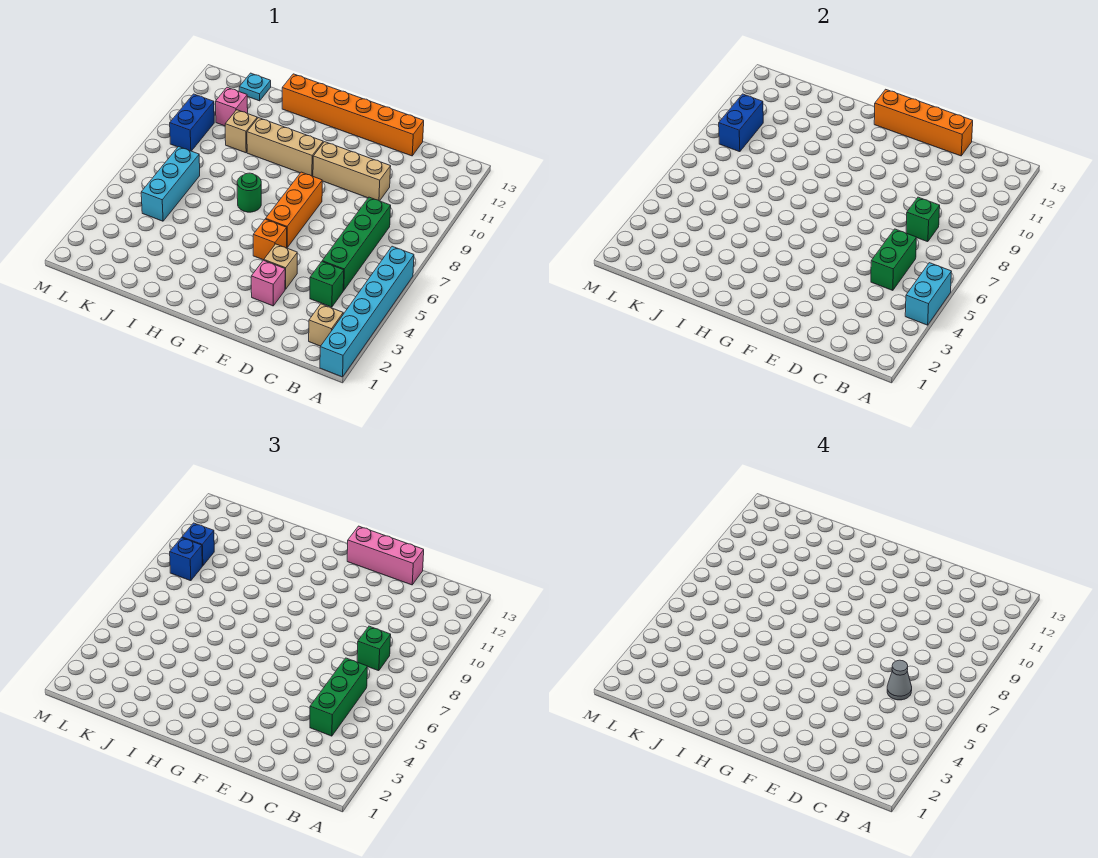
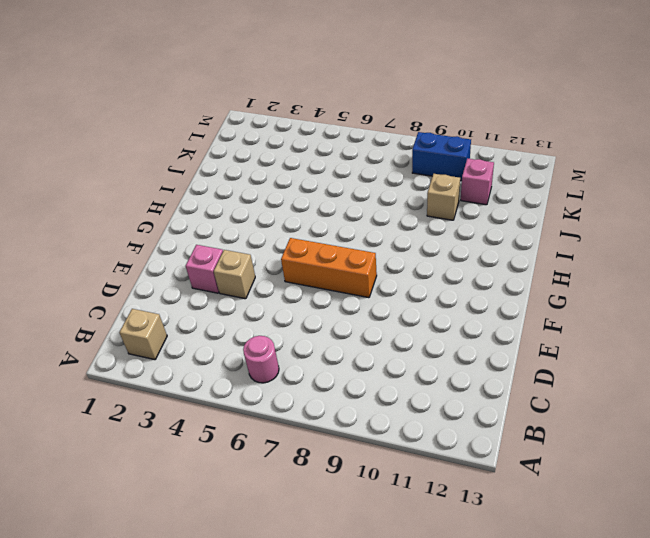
pink round brick B6 level 1 -> none
none -> cyan brick A1:A6 level 1
none -> green brick C4 level 1
none -> green brick C5:C8 level 1

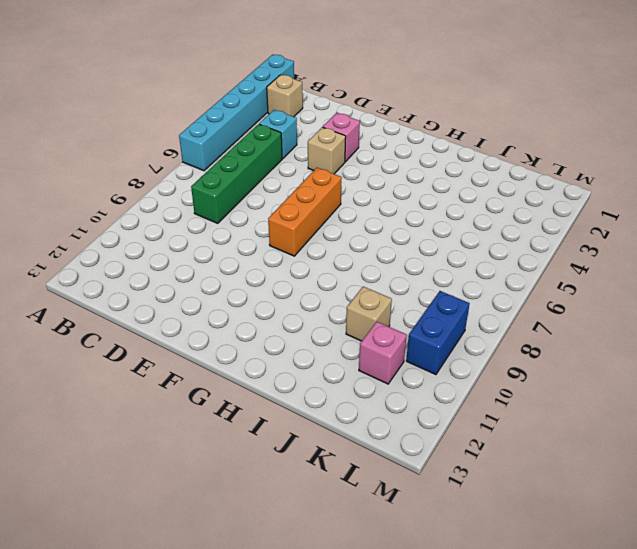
cyan brick C4 level 1 -> green brick C4 level 1
none -> tan brick D10:F10 level 1
none -> orange brick D13:I13 level 1
none -> orange brick F5 level 1

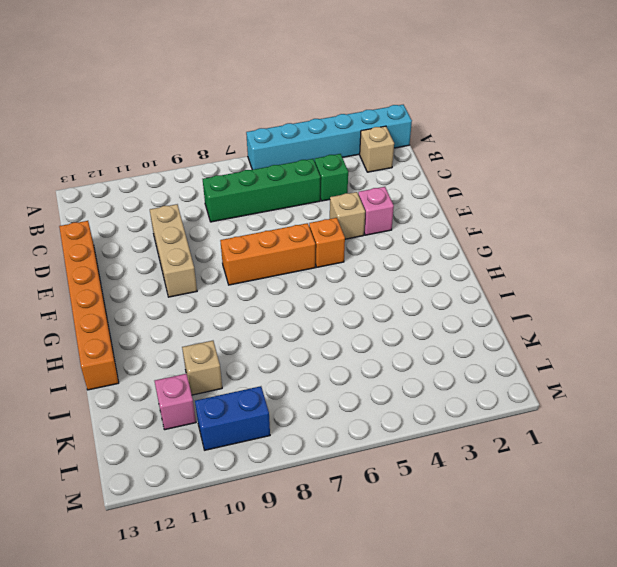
none -> tan brick G10:I10 level 1
none -> green round brick H7 level 1
none -> cyan brick K5:K7 level 1

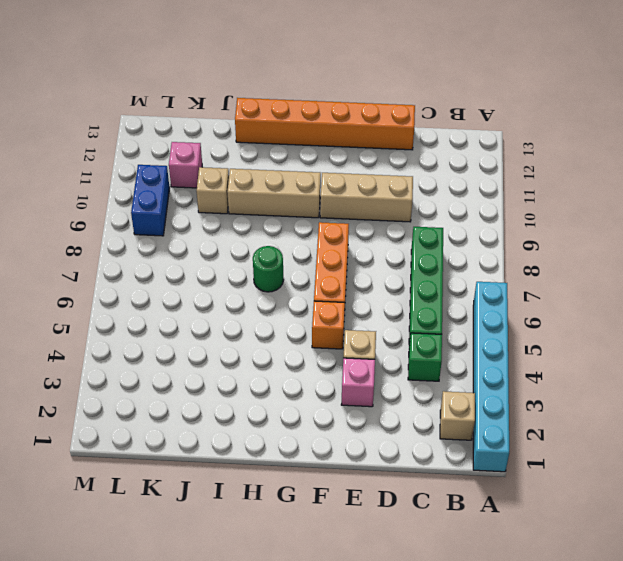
none -> cyan brick K5:K7 level 1
none -> cyan plate K13 level 1
none -> cyan brick A4:A5 level 2

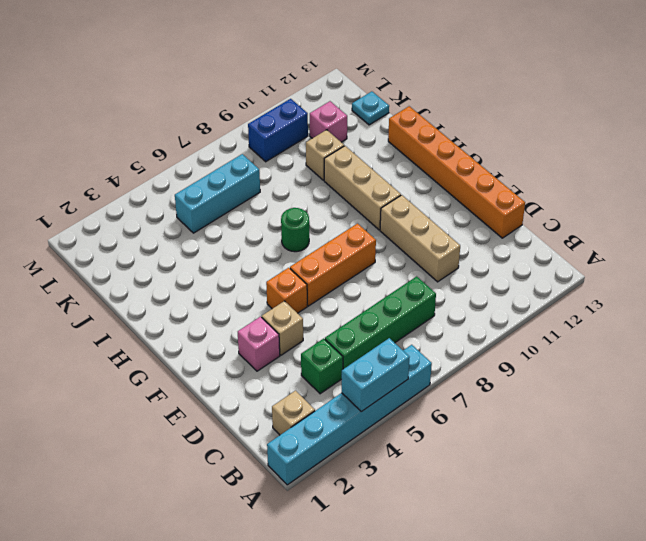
none -> green brick C5:C6 level 2
none -> green brick C8 level 2
none -> orange brick D13:G13 level 2

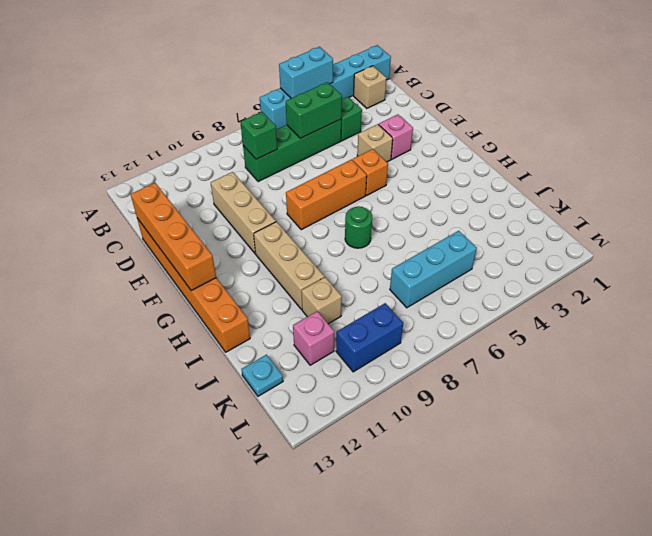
none -> blue brick L9:L10 level 2
none -> green brick C4:C6 level 3
none -> green brick C8 level 3

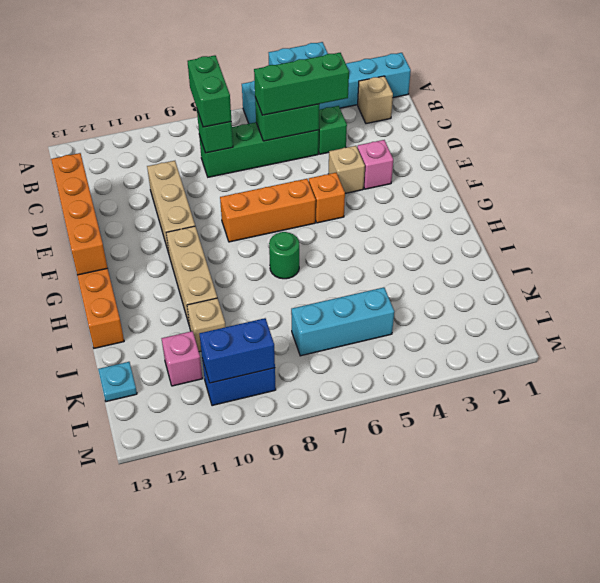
green brick B8:C8 level 3 -> green brick C8 level 3
none -> pink brick D13:F13 level 3
none -> blue brick L9 level 3
none -> blue brick L10 level 3

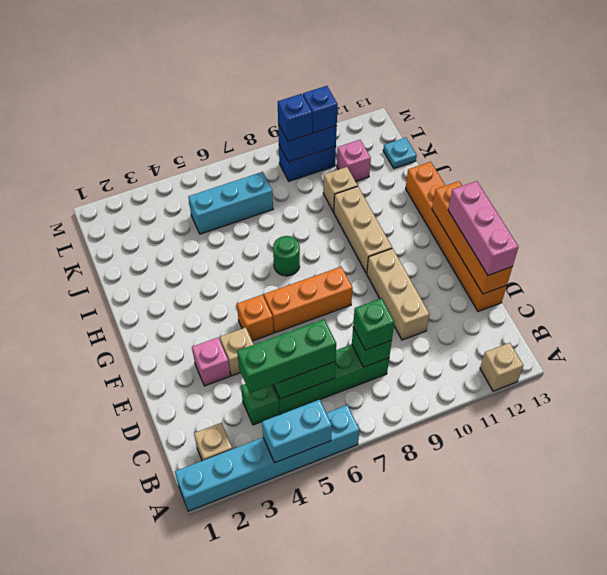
tan brick A12 level 1 -> none
none -> grey cone C6 level 4

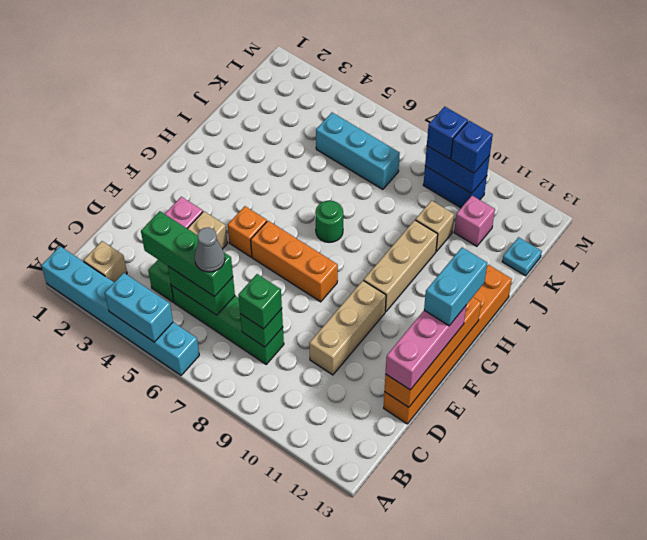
cyan brick F13:G13 level 4 -> none

